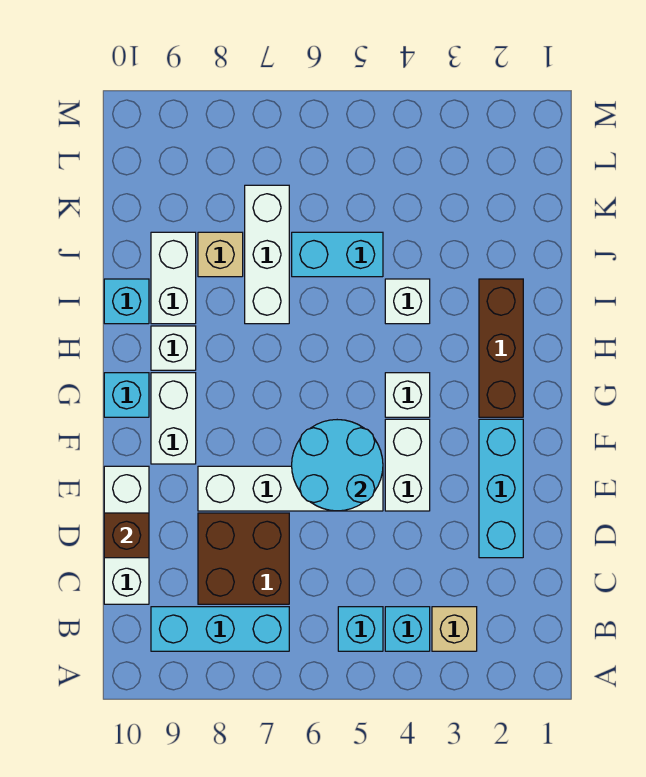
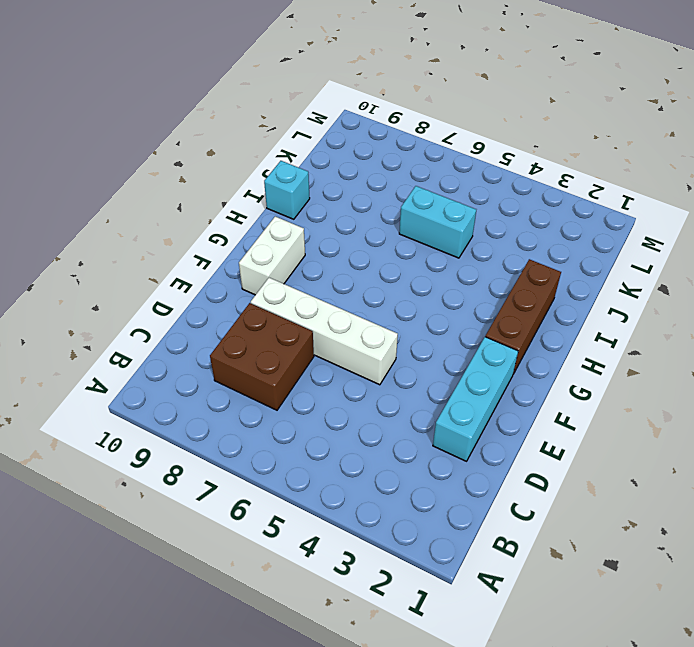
none -> tan brick B3 level 1
none -> cyan brick B4 level 1
none -> cyan brick B5 level 1

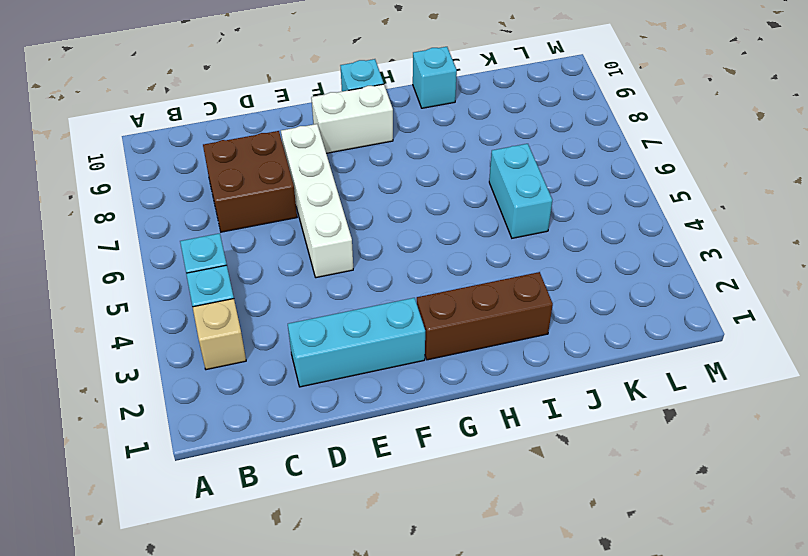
none -> cyan brick B7:B9 level 1
none -> white brick C10:E10 level 1
none -> white brick E4:F4 level 1

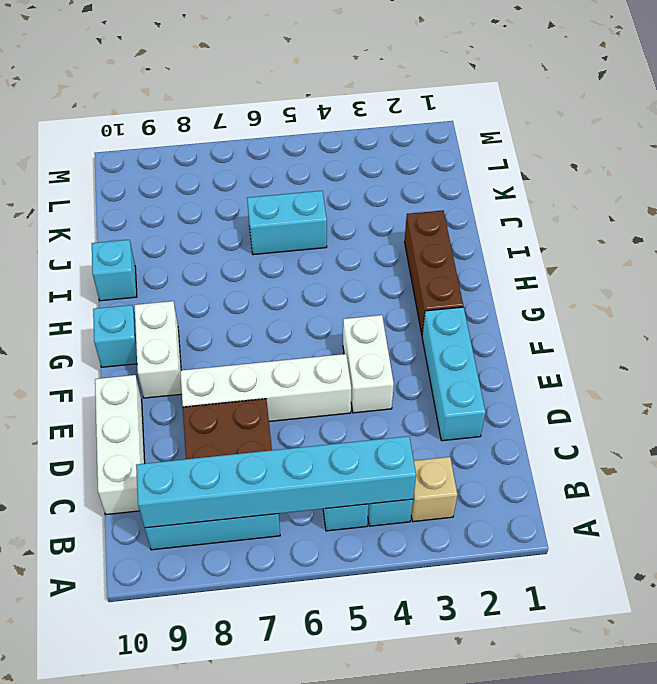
cyan brick B4:B9 level 2 -> none
none -> white brick G4 level 1
none -> white brick H9 level 1
none -> white brick I4 level 1

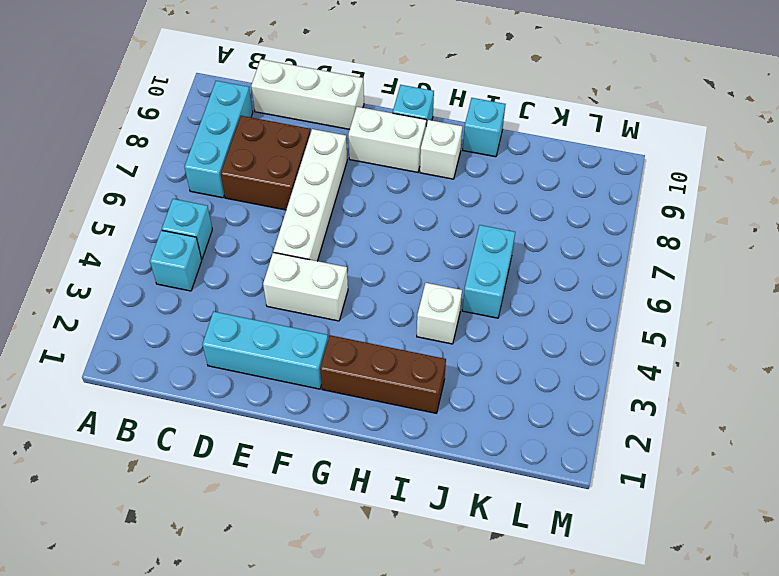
none -> tan brick B3 level 1
none -> white brick G4 level 1
none -> white brick I7:K7 level 1

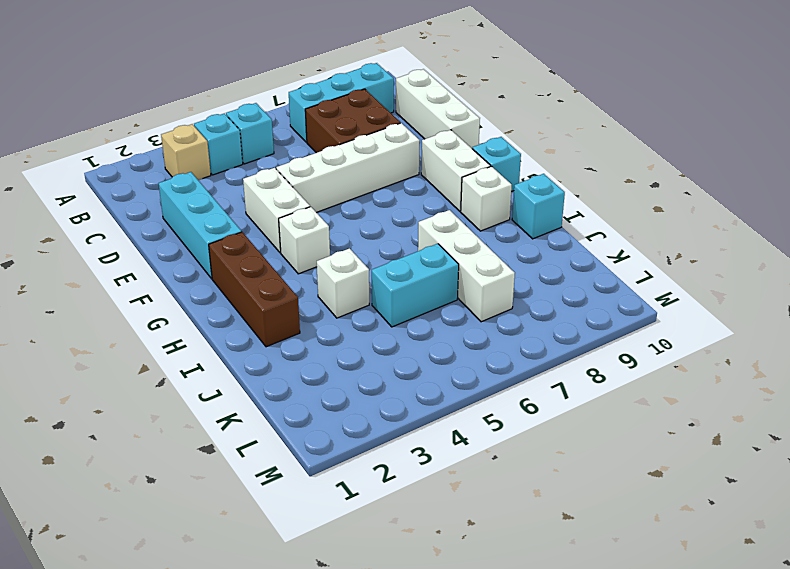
none -> white brick I9:J9 level 1
none -> tan brick J8 level 1
none -> brown brick D10 level 2

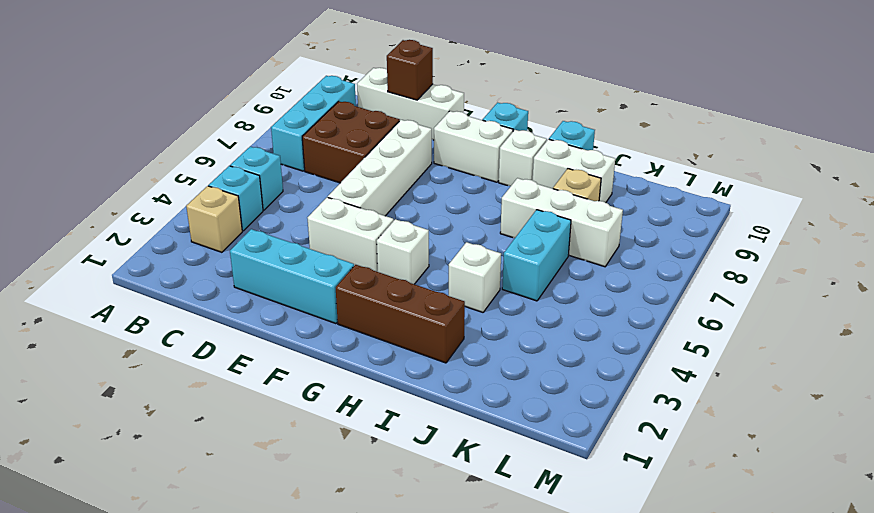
none -> cyan round brick E5:F6 level 2

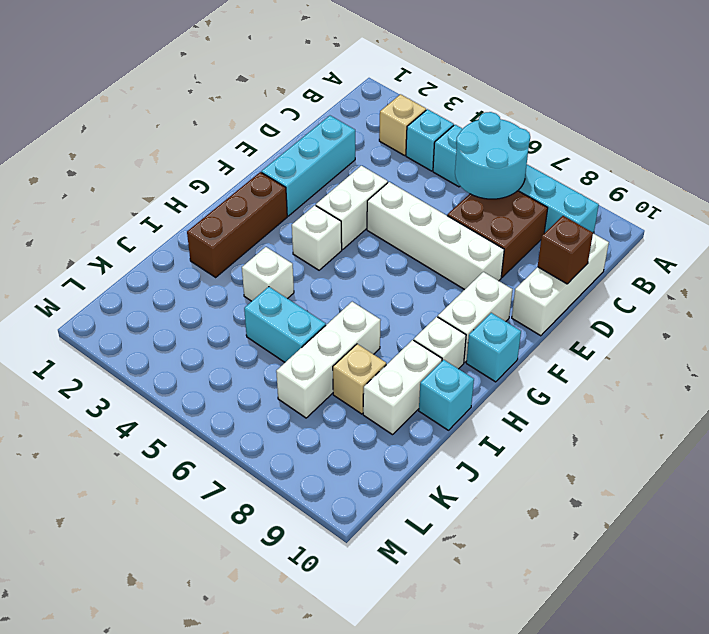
cyan round brick B6:C7 level 2 -> cyan round brick E5:F6 level 2

